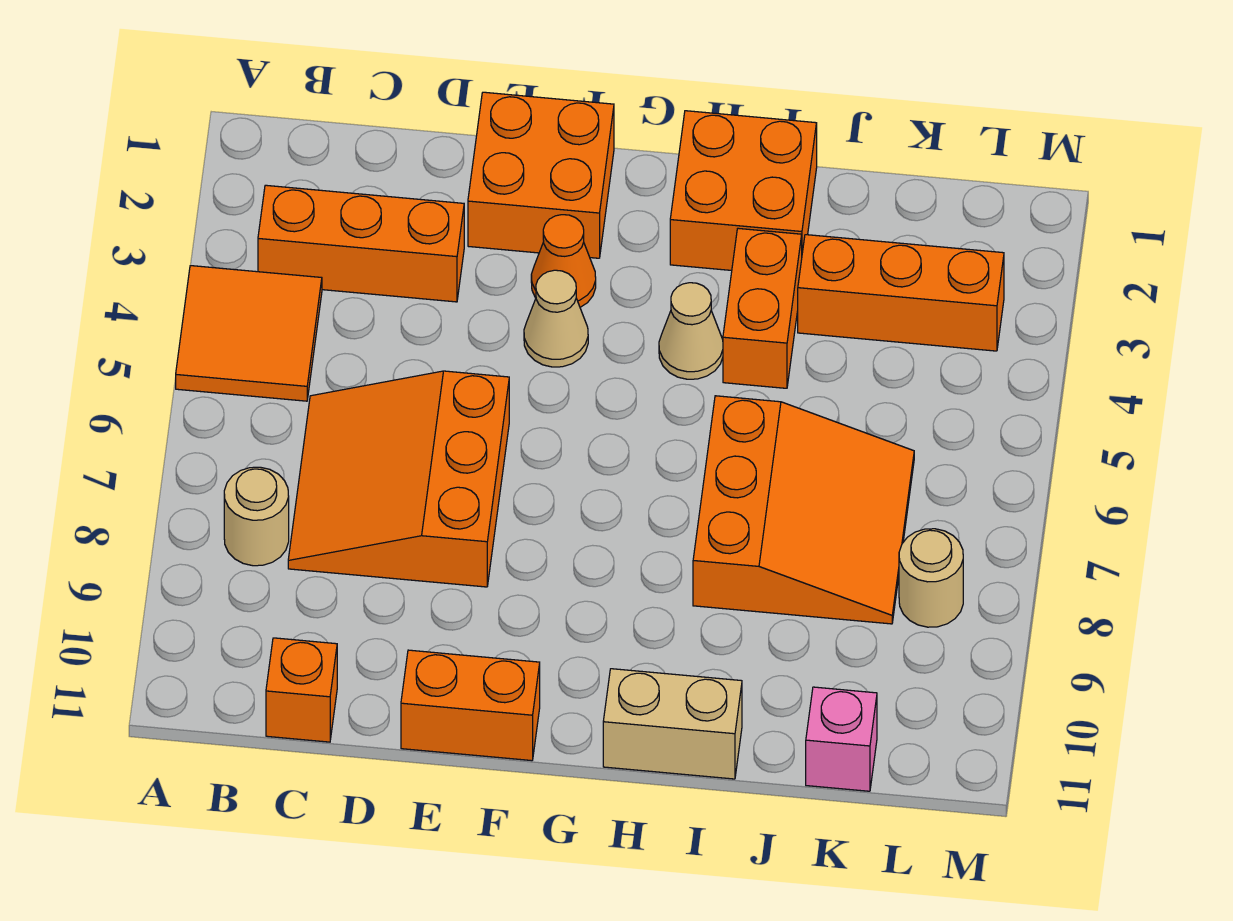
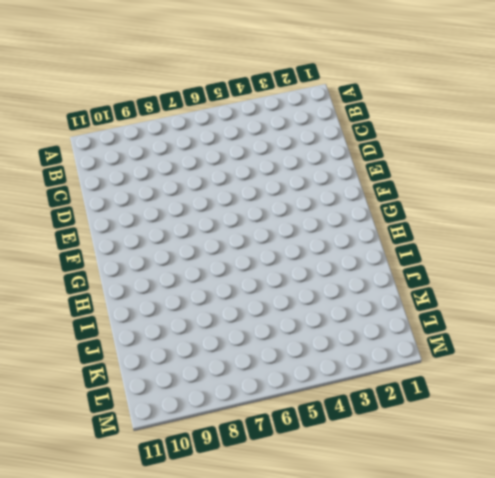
none -> orange tile A4:B5 level 1
none -> orange brick B3:D3 level 1
none -> tan round brick B8 level 1

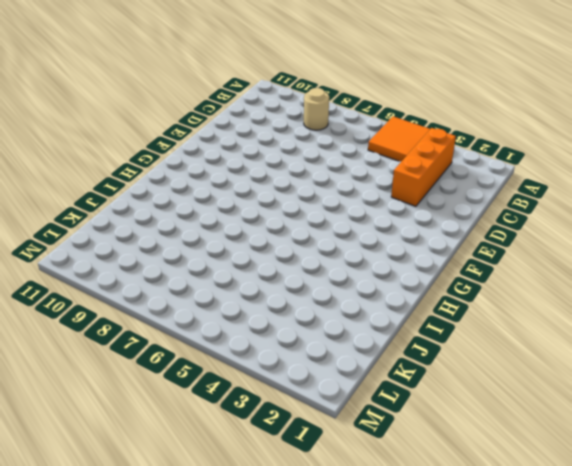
none -> orange slope C6:E8 level 1 top E
none -> orange brick C11 level 1
none -> orange brick E1:F2 level 1

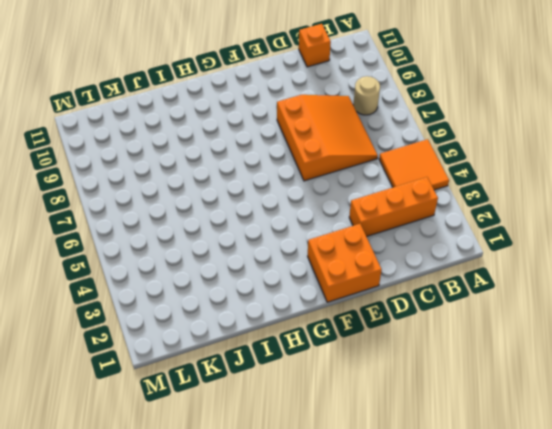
none -> orange brick E11:F11 level 1
none -> orange cone F3 level 1
none -> tan cone F4 level 1

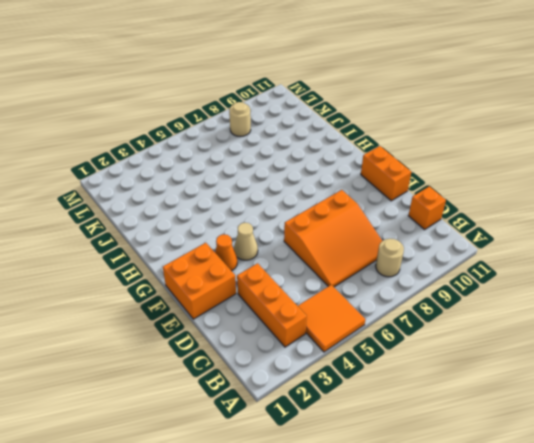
none -> orange brick H1:I2 level 1
none -> tan cone H4 level 1
none -> tan brick H11:I11 level 1

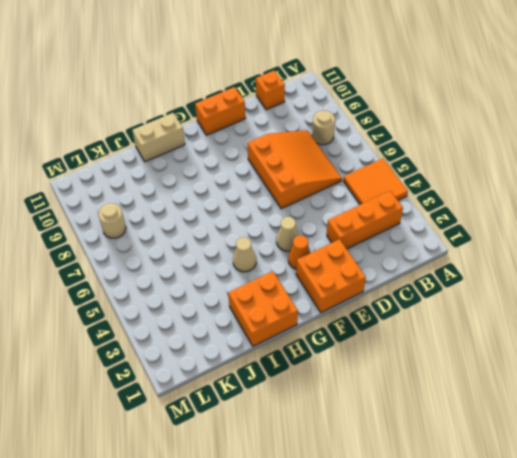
none -> orange brick I3:I4 level 1
none -> orange slope I6:K8 level 1 top I
none -> orange brick J3:L3 level 1

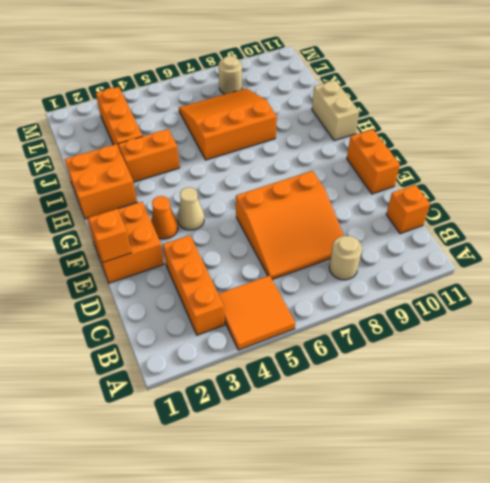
orange brick E1 level 2 -> none
none -> tan cone H4 level 1
none -> pink brick K11 level 1

